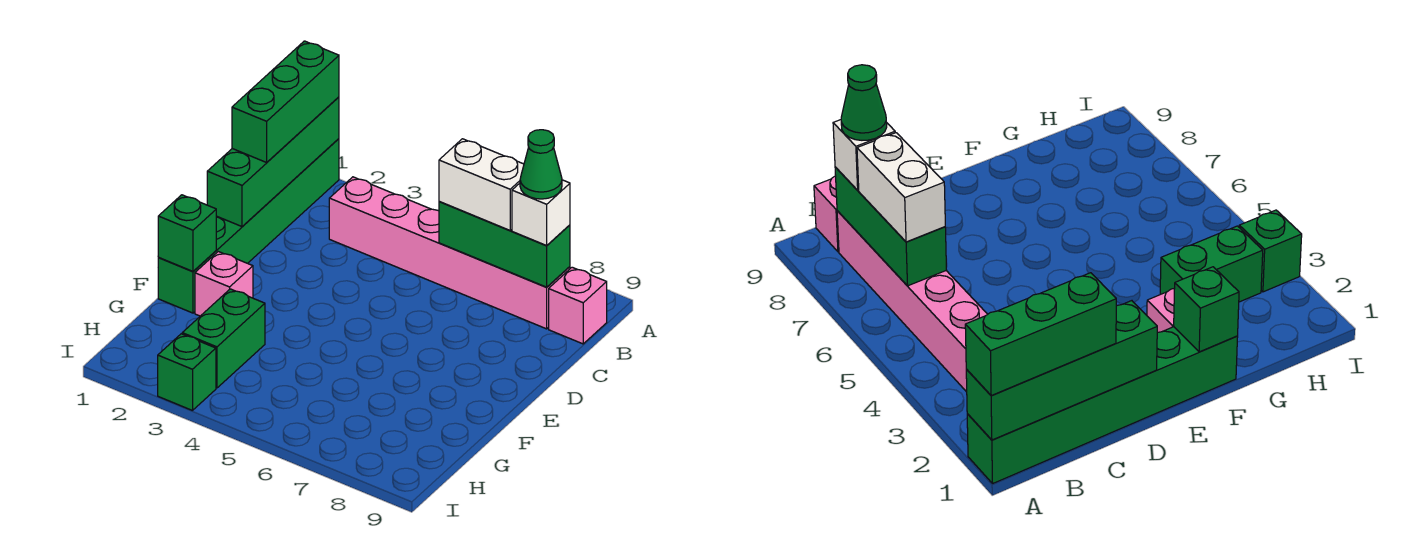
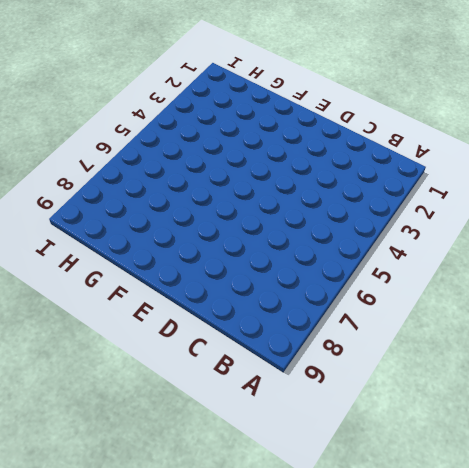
none -> green brick A1:F1 level 1
none -> pink brick B3:B8 level 1
none -> pink brick B9 level 1

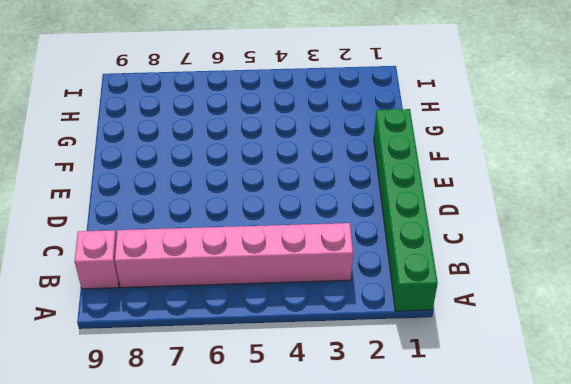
none -> pink brick F2 level 1
none -> green brick G3:H3 level 1
none -> green brick I3 level 1

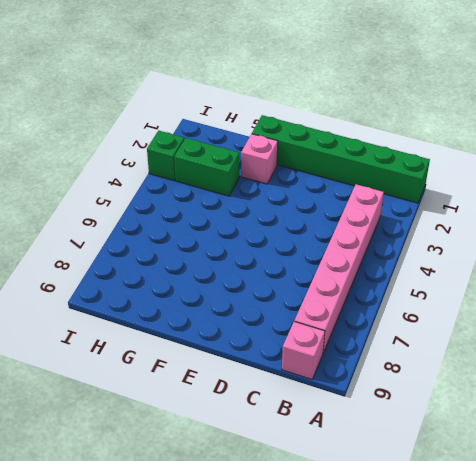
none -> green brick A1:D1 level 2
none -> green brick B6:B8 level 2
none -> green brick F1 level 2

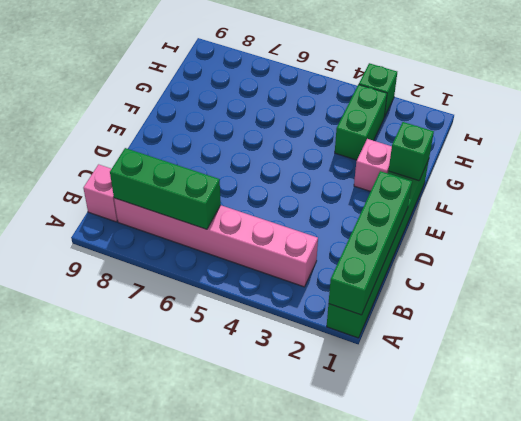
none -> green brick A1:C1 level 3
none -> white brick B6:B7 level 3
none -> white brick B8 level 3

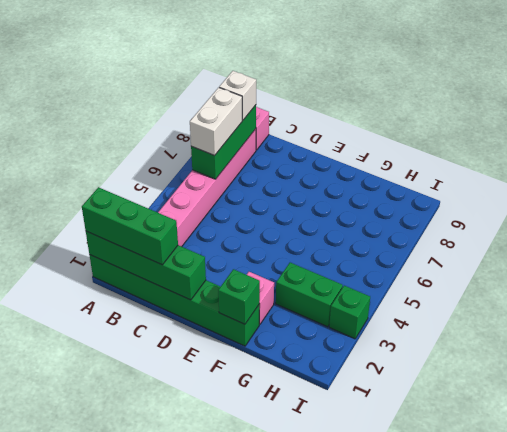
none -> green cone B8 level 4

